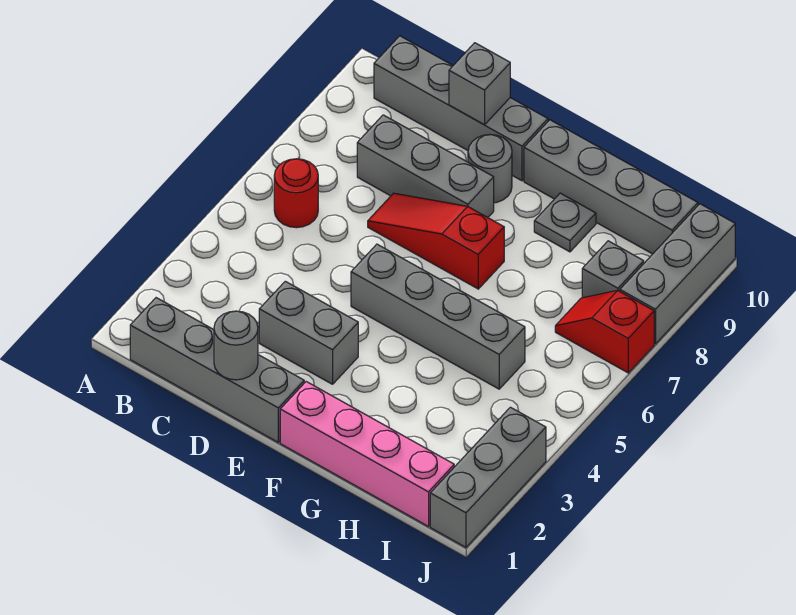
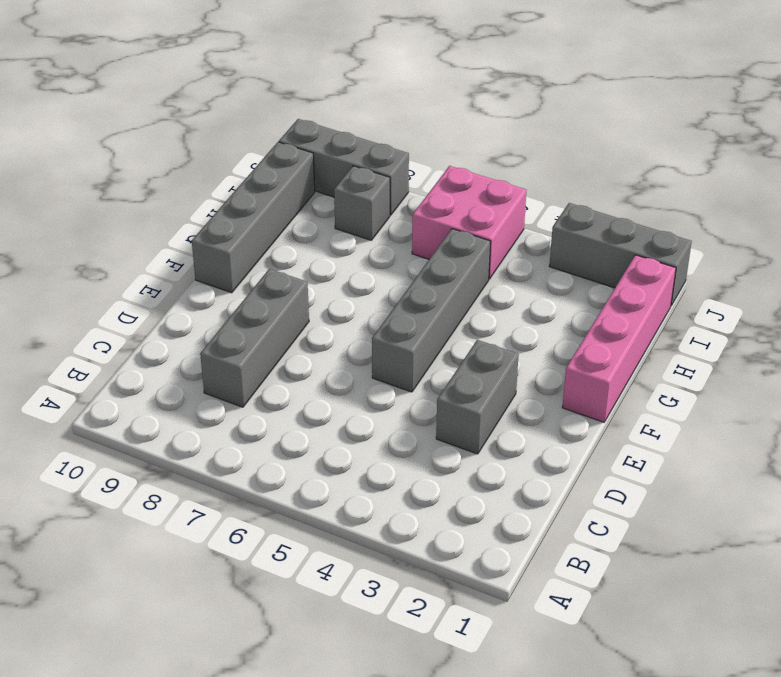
pink brick I5:J6 level 1 -> none
none -> grey brick B1:E1 level 1
none -> red round brick B6 level 1
none -> grey brick B10:E10 level 1

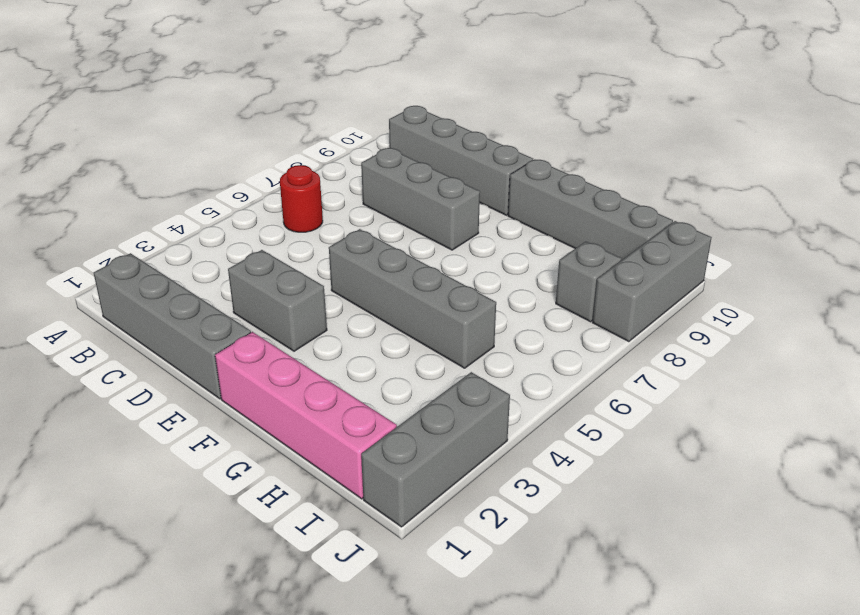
none -> red slope D7:F7 level 1 top F
none -> grey round brick E9 level 1
none -> grey plate G9 level 1

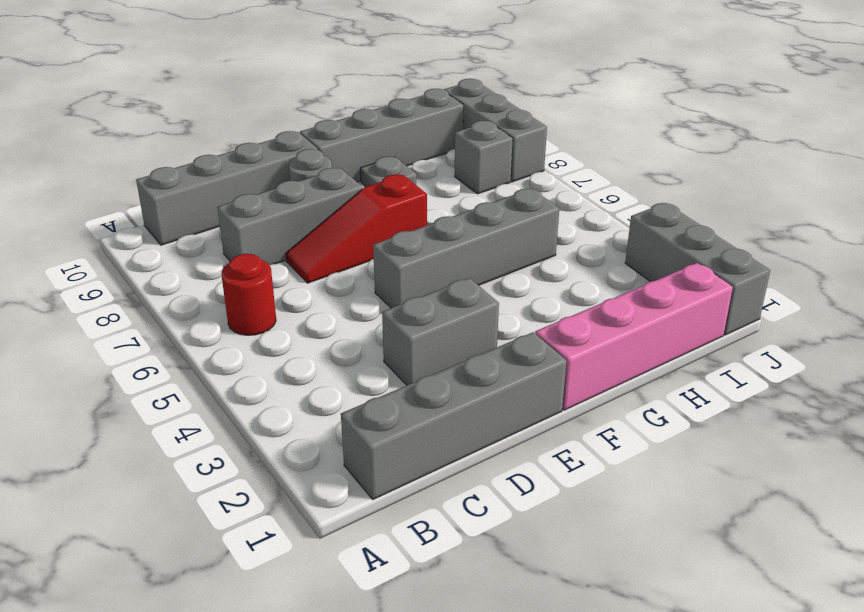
none -> red slope I7:J7 level 1 top J
none -> grey round brick D1 level 2
none -> grey brick D10 level 2

